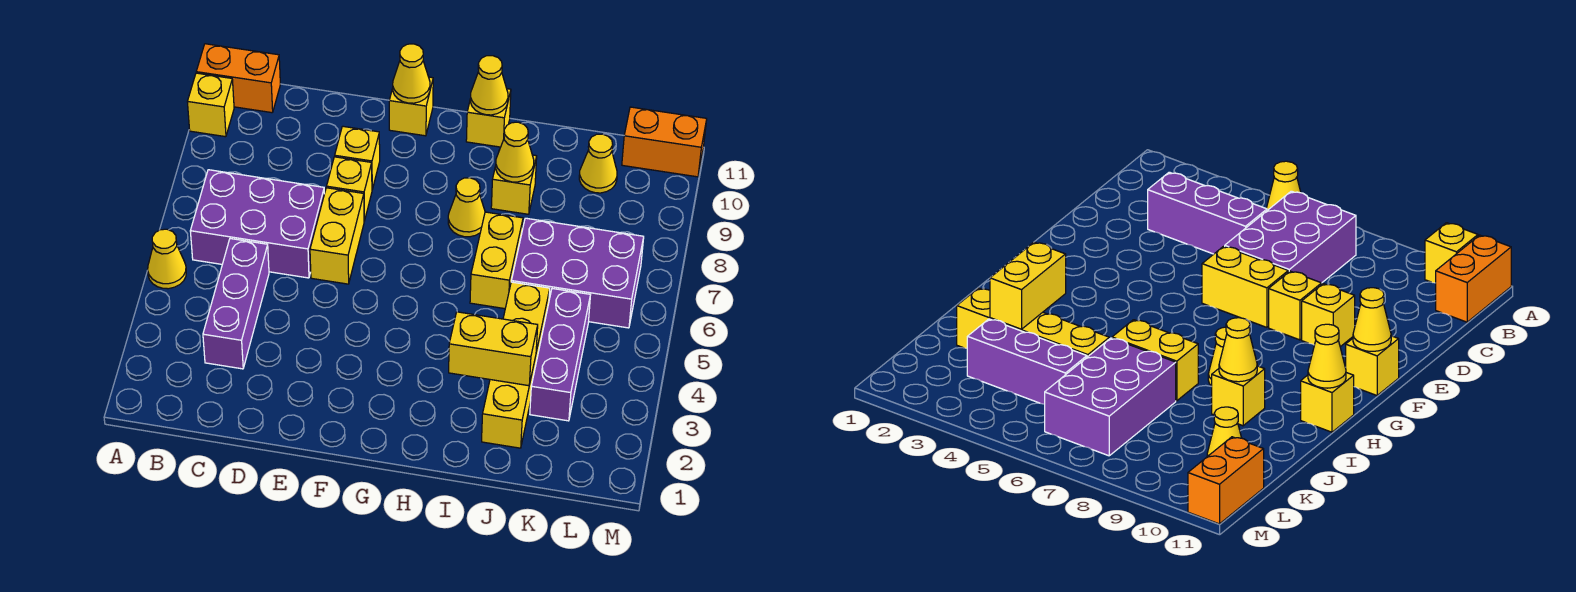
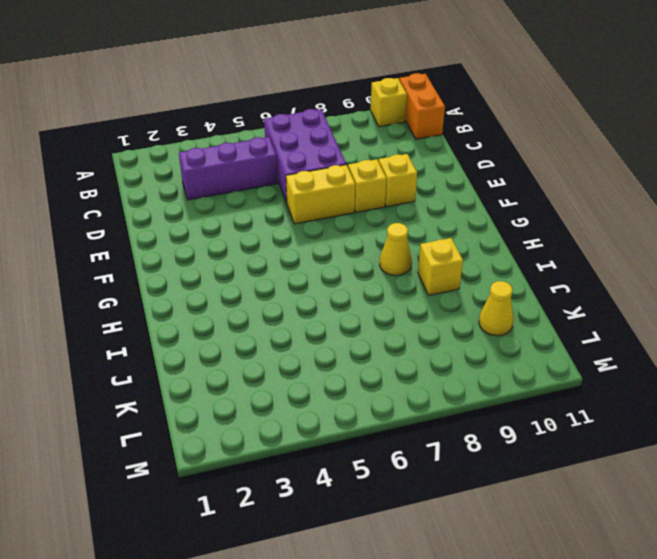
none -> yellow cone A5 level 1
none -> yellow brick F11 level 1
none -> yellow brick H11 level 1

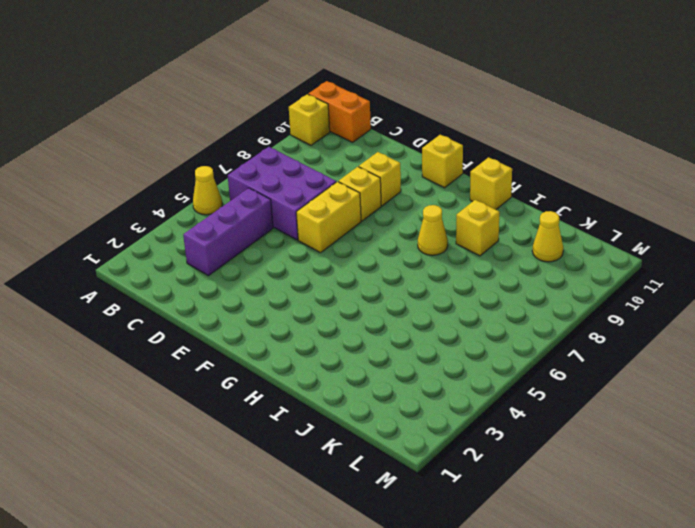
none -> yellow brick I6:I7 level 1
none -> yellow brick J2:J5 level 1
none -> purple brick J6:L7 level 1

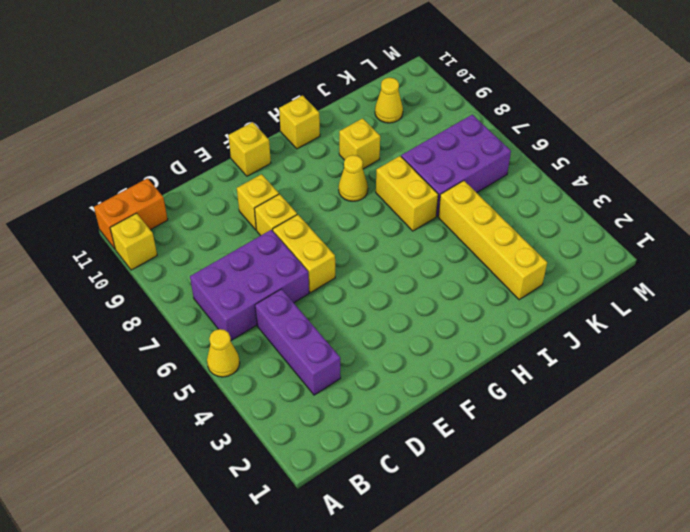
none -> purple brick K3:K5 level 1
none -> orange brick L11:M11 level 1
none -> yellow cone F11 level 2

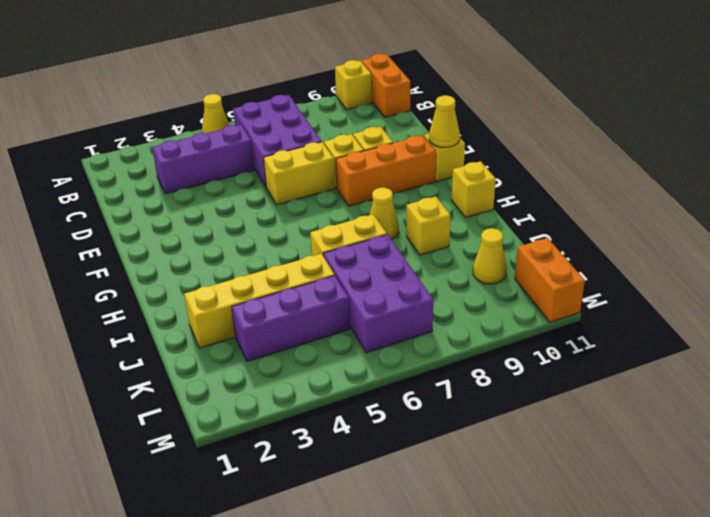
orange brick F8:F10 level 1 -> none
none -> yellow cone H11 level 2
none -> yellow brick I3:J3 level 2
none -> yellow cone I9 level 2

